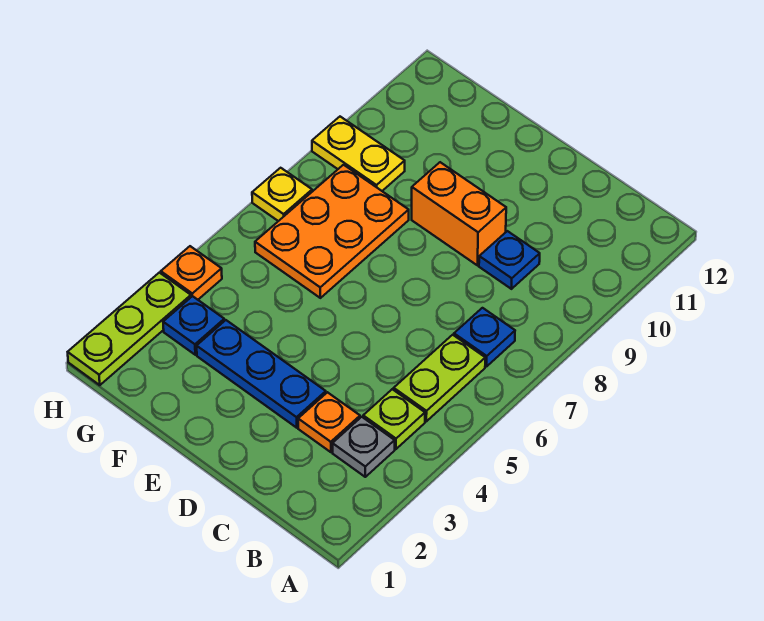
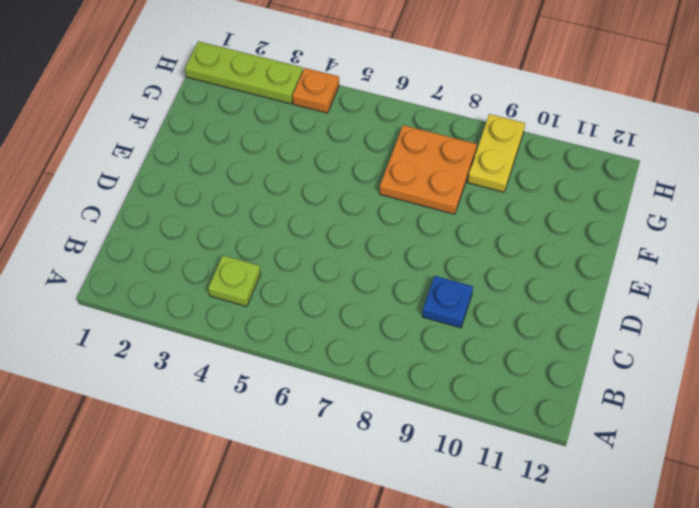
orange plate F7:G8 level 1 -> orange plate F6:G8 level 1
none -> grey plate B3 level 1
none -> lime plate B5:B6 level 1
none -> blue plate B7 level 1

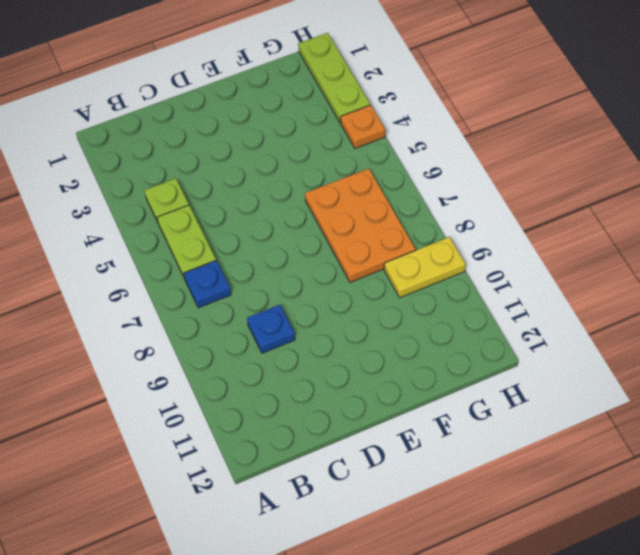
none -> grey plate B3 level 1
none -> orange plate C3 level 1
none -> blue plate D3:F3 level 1

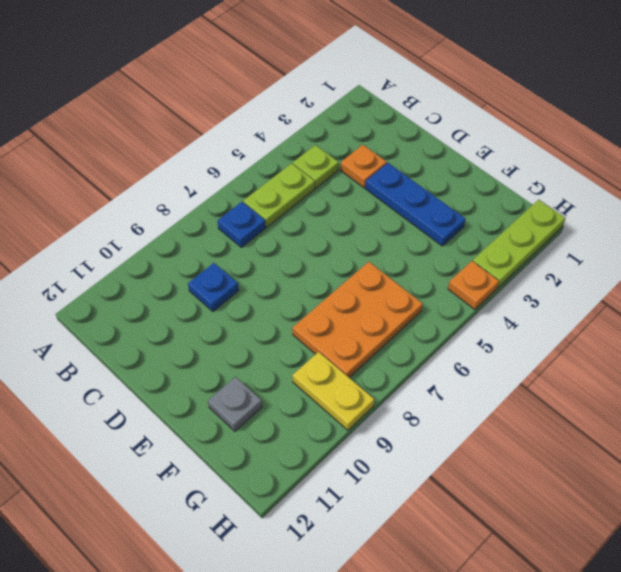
grey plate F11 level 1 -> grey plate B3 level 1
none -> orange brick D9:E9 level 1
none -> blue plate G3 level 1
none -> yellow plate H7 level 1

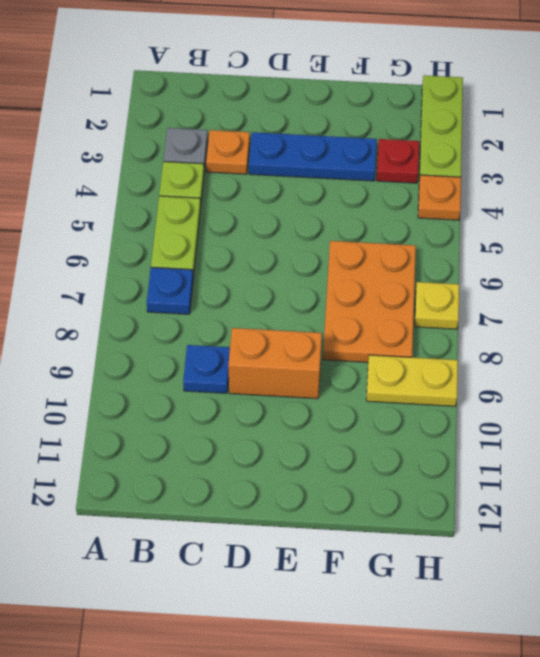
red plate G3 level 1 -> blue plate G3 level 1

